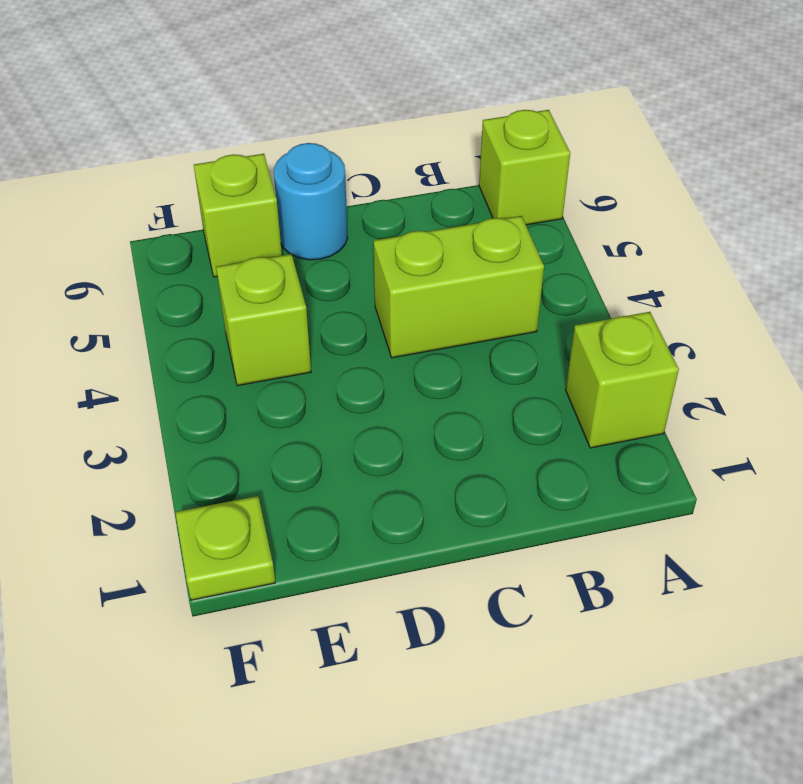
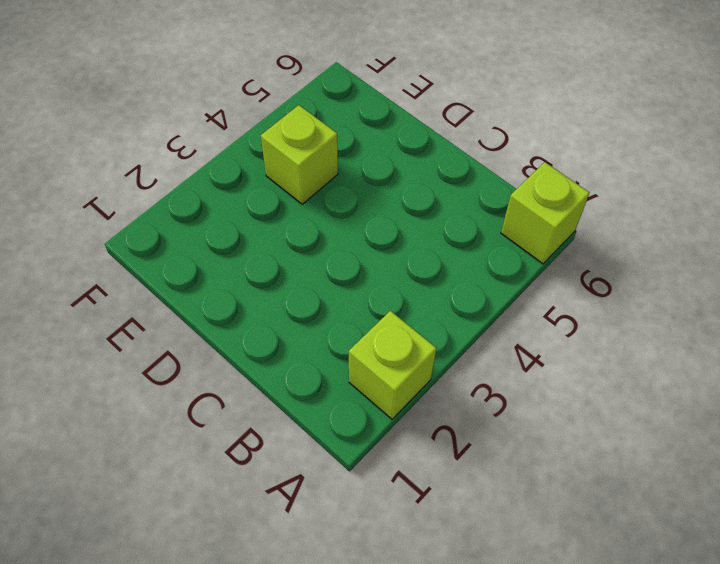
none -> lime brick B4:C4 level 1
none -> cyan round brick D6 level 1

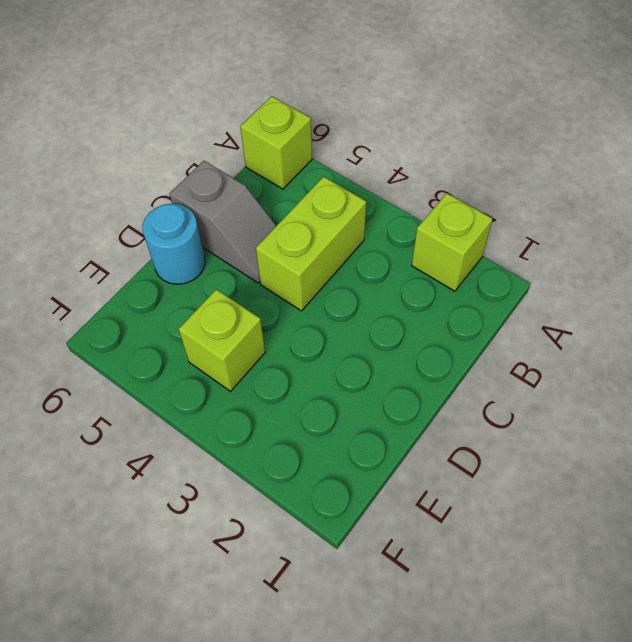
grey slope C5:C6 level 1 top 6 -> none
none -> lime brick E6 level 1
none -> lime plate F1 level 1

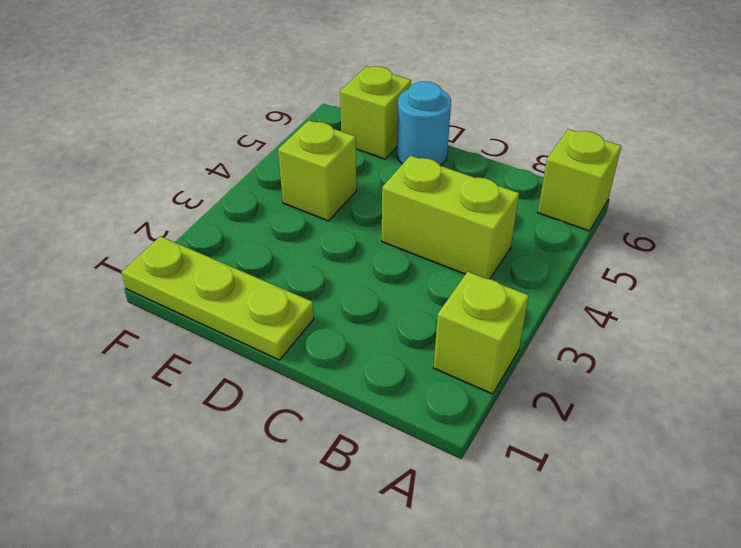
lime plate D1:F1 level 1 -> lime plate F1 level 1

